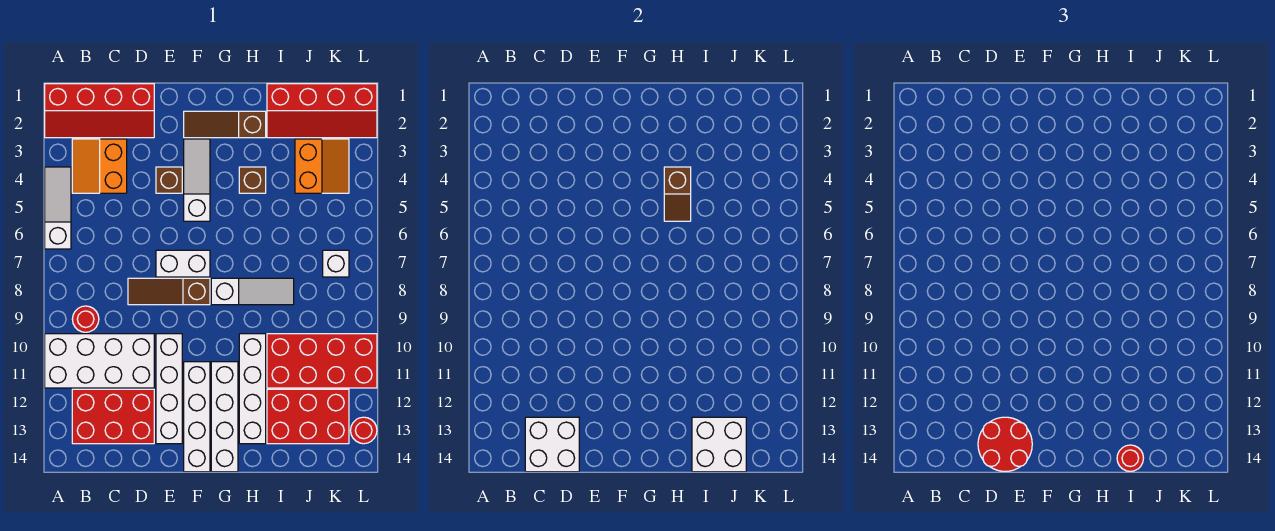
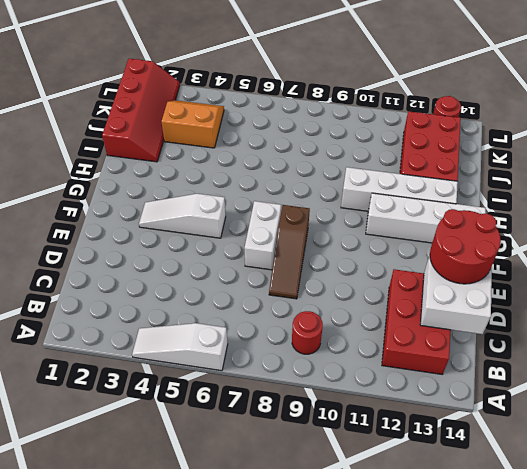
none -> red slope A1:D2 level 1 top 1
none -> white brick A10:D11 level 1
none -> orange slope B3:C4 level 1 top C

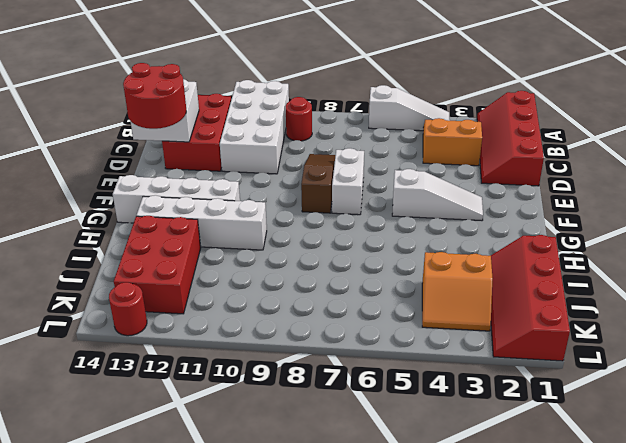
none -> brown brick E4 level 1
none -> white brick E10:E13 level 1
none -> brown slope F2:H2 level 1 top H

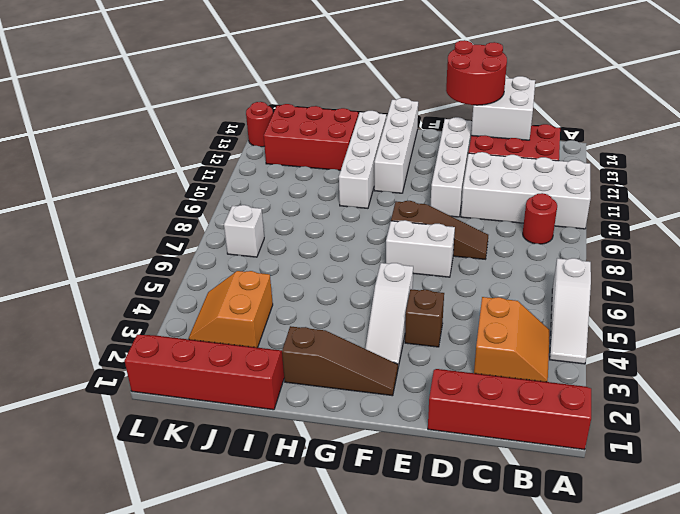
none -> white brick F11:F14 level 1
none -> white slope G8:I8 level 1 top G
none -> brown brick H4 level 1

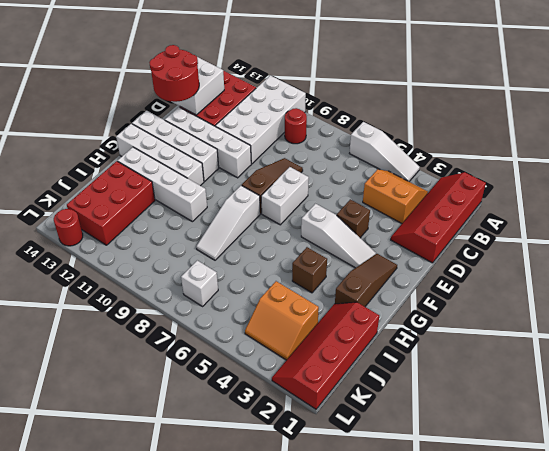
none -> red brick I10:L11 level 1
none -> brown slope H4:H5 level 2 top 4
none -> white brick I13:J14 level 2

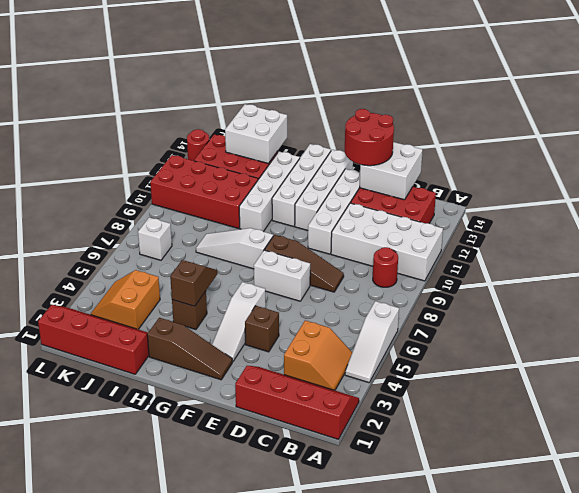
none -> red round brick I14 level 3

